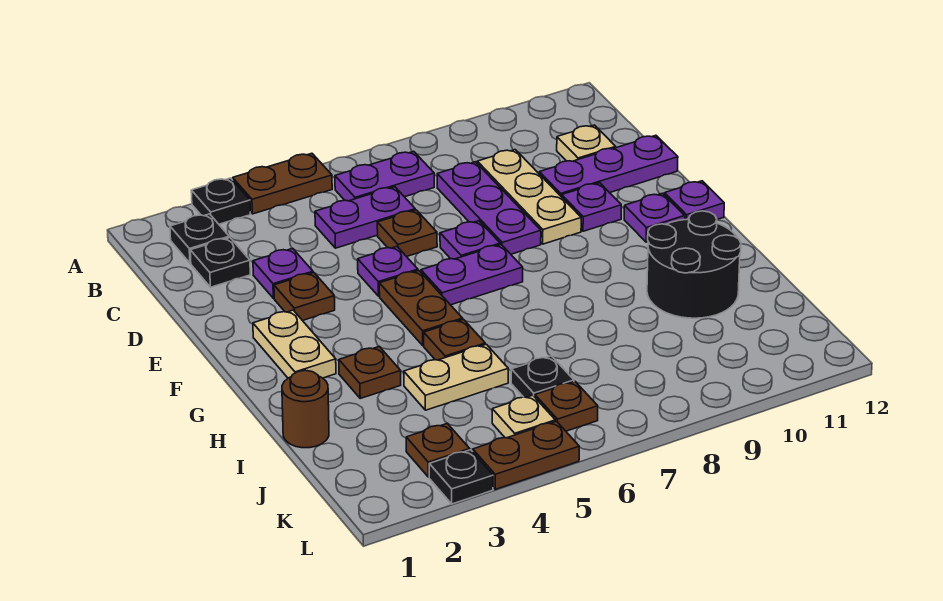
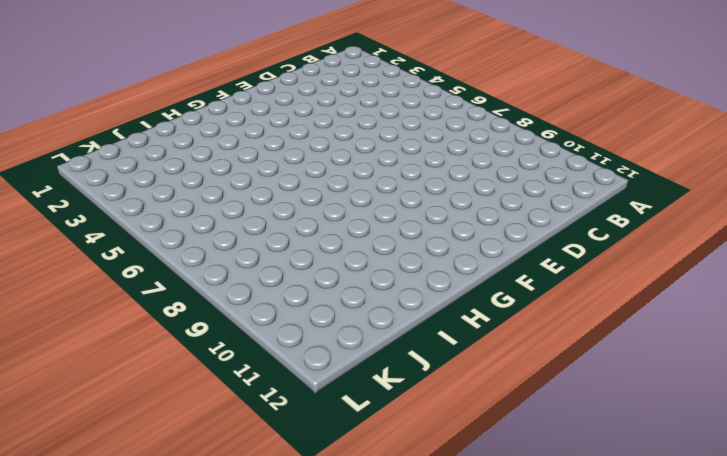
none -> black plate A3 level 1
none -> brown plate A4:A5 level 1
none -> black plate B2 level 1
none -> purple plate B6:B7 level 1

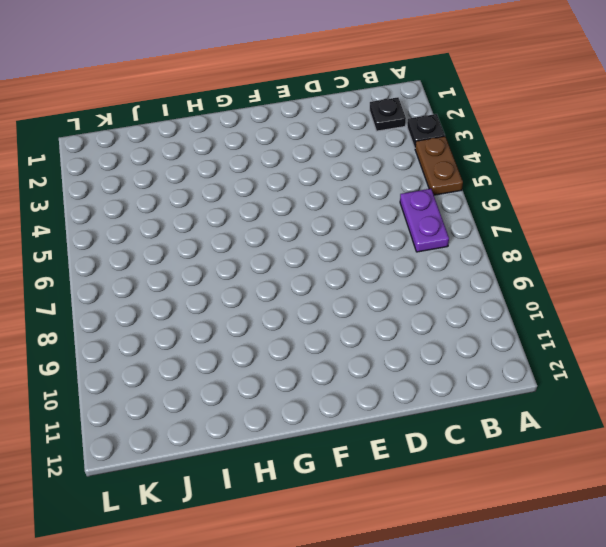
none -> black plate C2 level 1
none -> purple plate C5:C6 level 1
none -> purple plate C8:E8 level 1
none -> tan plate C9:E9 level 1

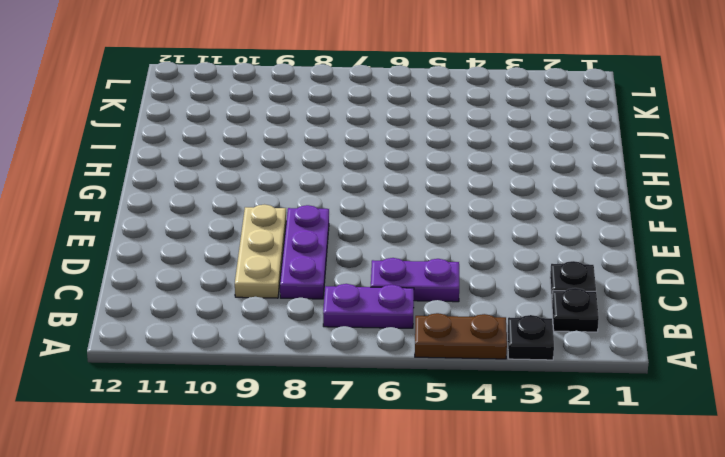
none -> tan plate C11 level 1
none -> purple plate D3 level 1
none -> brown plate D6 level 1
none -> purple plate D10:D12 level 1

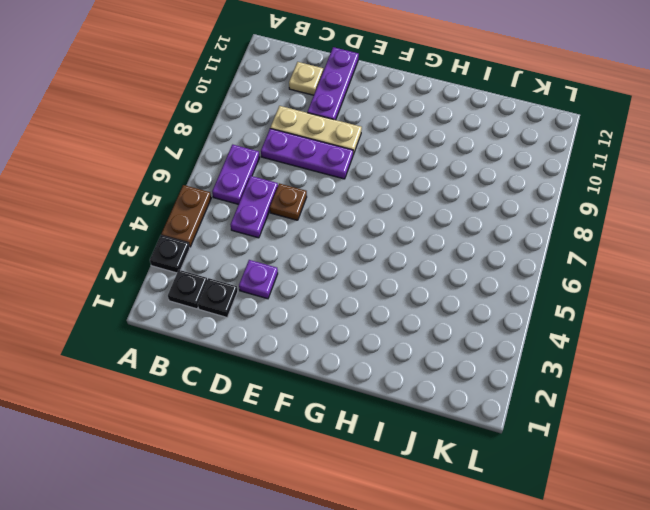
none -> brown plate E3 level 1
none -> purple plate E5 level 1
none -> purple plate E7 level 1
none -> purple plate E10 level 1

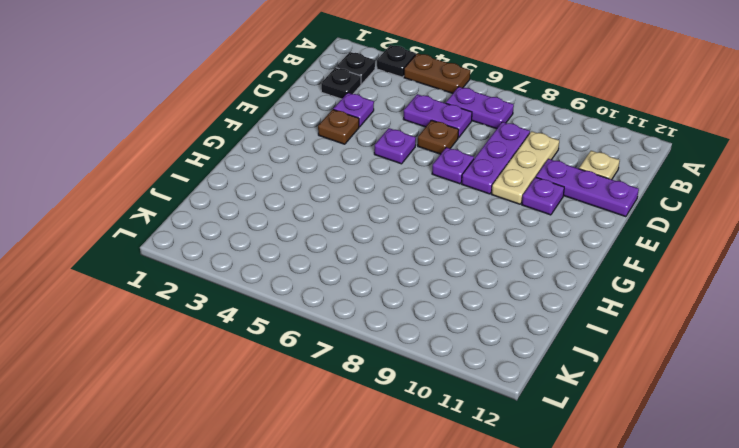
none -> tan plate F2:G2 level 1
none -> brown plate F5:G5 level 1
none -> purple plate F6:F7 level 1
none -> purple plate F11 level 1

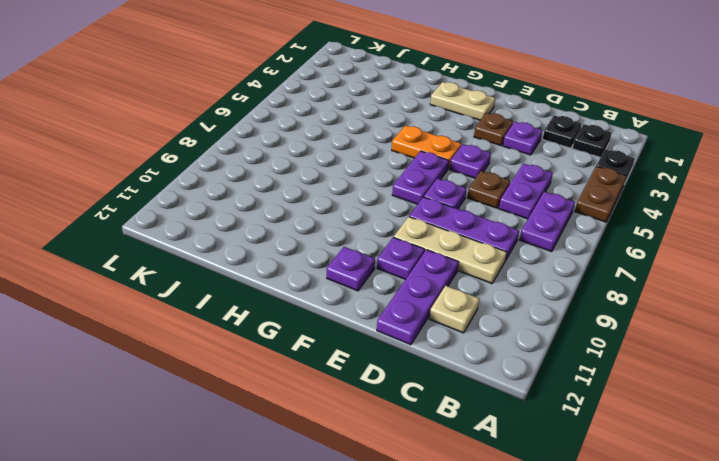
orange plate F5:G5 level 1 -> brown plate F5:G5 level 1
none -> purple plate F12 level 1
none -> brown plate H3 level 1
none -> brown plate H5 level 1
none -> black round brick H10:I11 level 1

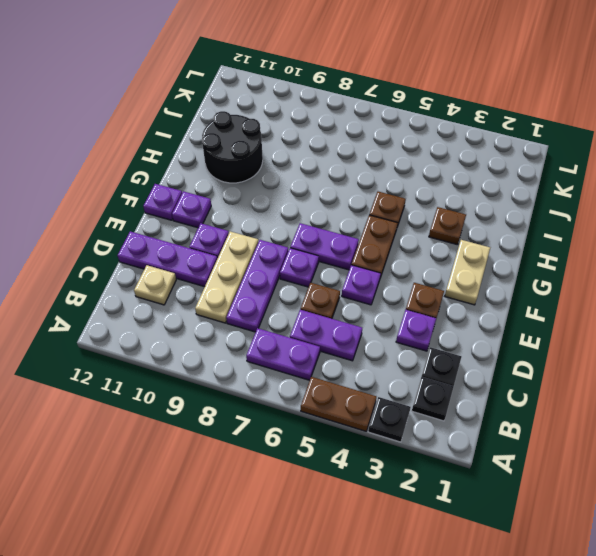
none -> brown round brick I1 level 1
none -> tan plate I4:I5 level 1
none -> black plate J6 level 1
none -> brown plate K3 level 1

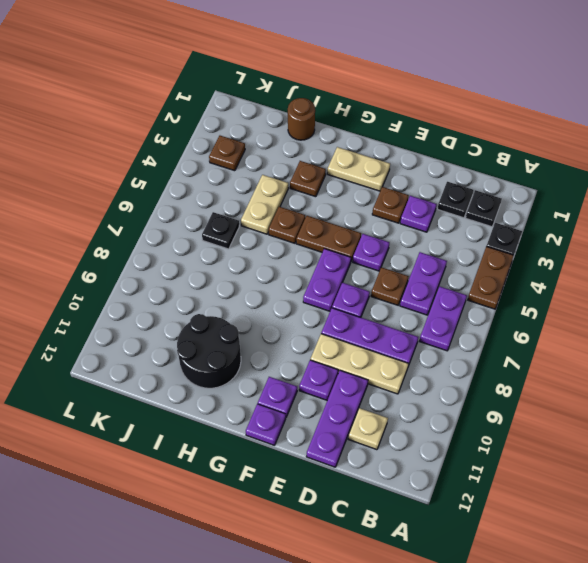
none -> tan plate K5 level 1
none -> brown plate K6 level 1
none -> black plate L3 level 1
none -> brown plate L4:L5 level 1

